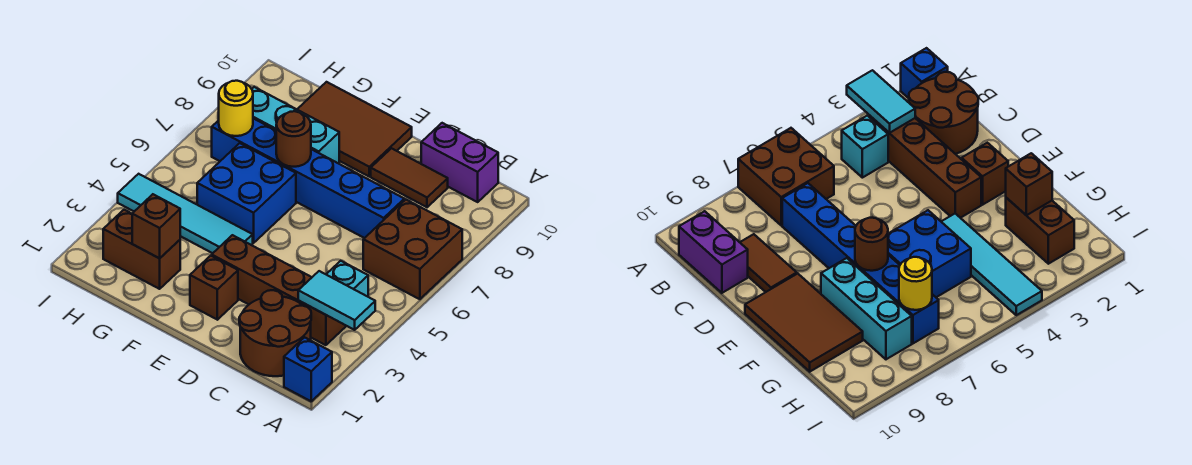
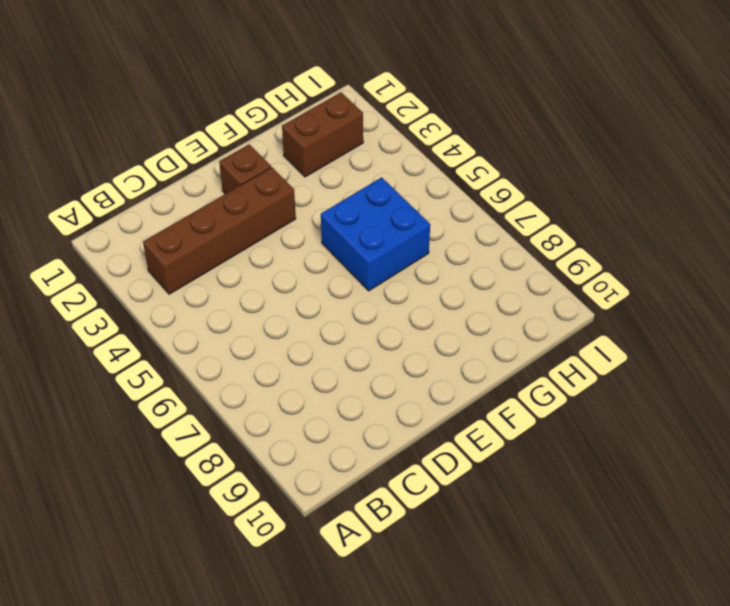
none -> blue brick A1 level 1
none -> brown brick A6:B7 level 1
none -> brown round brick B1:C2 level 1

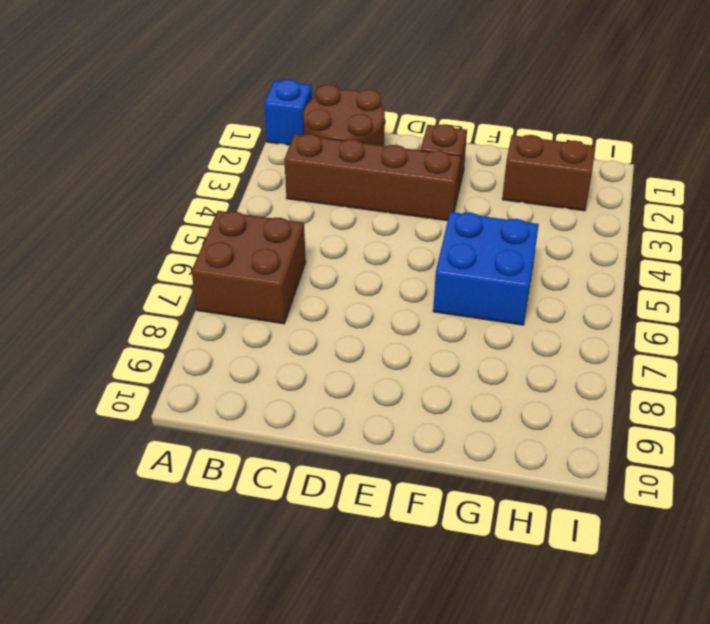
none -> cyan brick B4 level 1
none -> purple brick B10:C10 level 1
none -> blue brick C7:H7 level 1

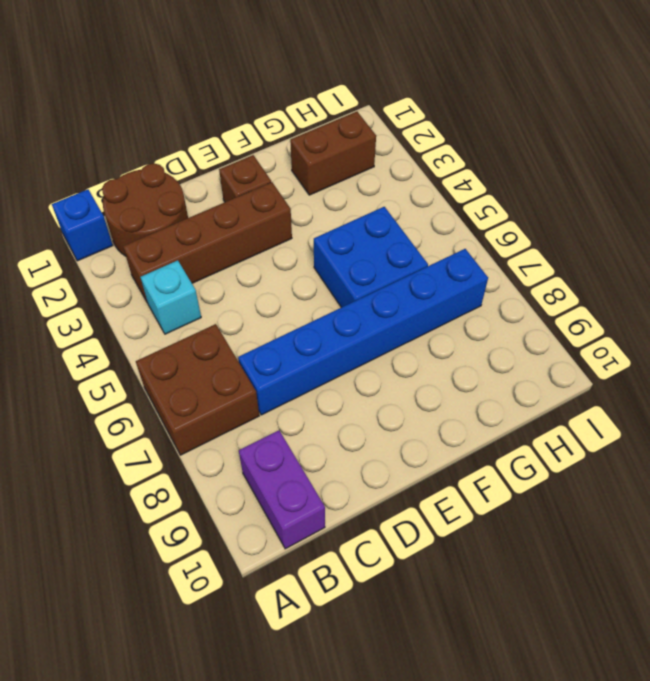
purple brick B9:B10 level 1 -> purple brick B10:C10 level 1
none -> brown tile C9:D9 level 1
none -> brown tile E9:G10 level 1
none -> cyan tile F4:I4 level 1

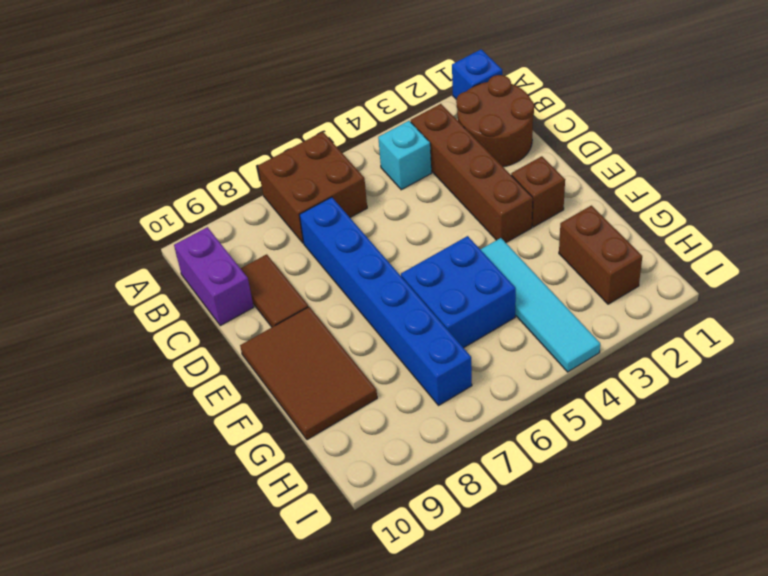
none -> cyan brick F8:H8 level 1
none -> cyan tile A3:B3 level 2
none -> brown round brick F7 level 2

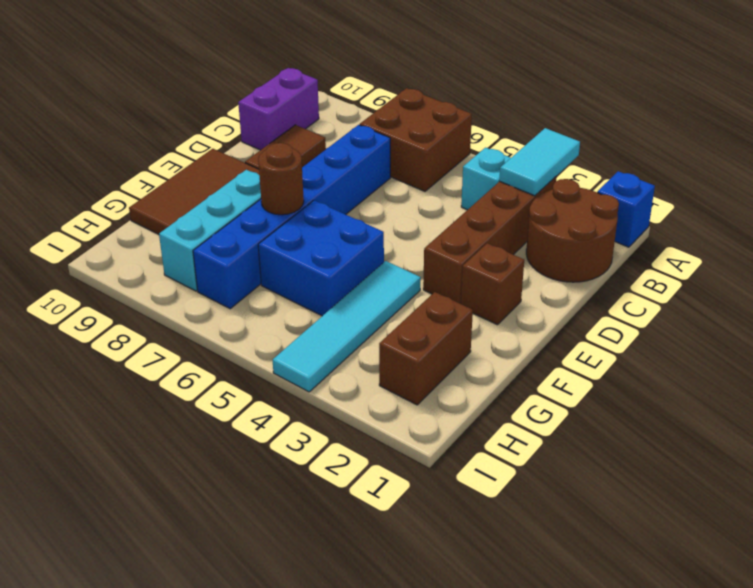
none -> brown brick G2 level 2
none -> yellow round brick H7 level 2

